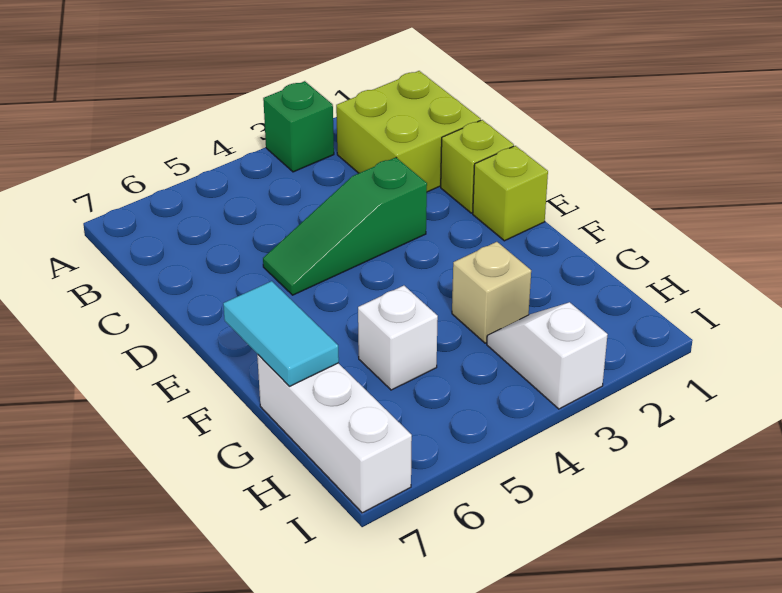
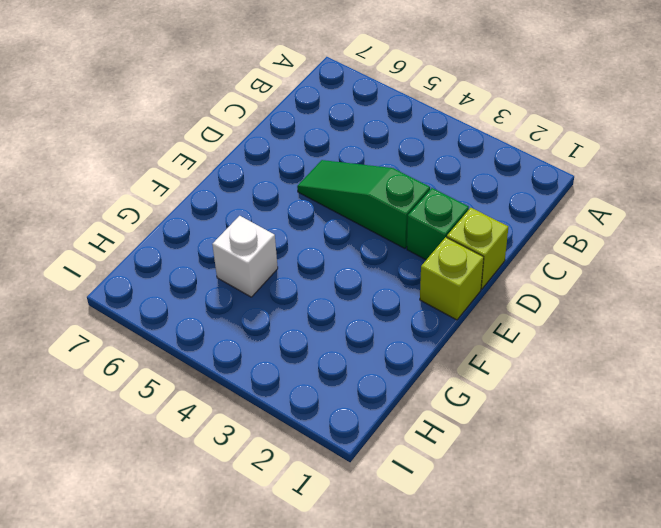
green brick D2 level 1 -> green brick A3 level 1
none -> lime brick B1:C2 level 1
none -> tan brick G3 level 1

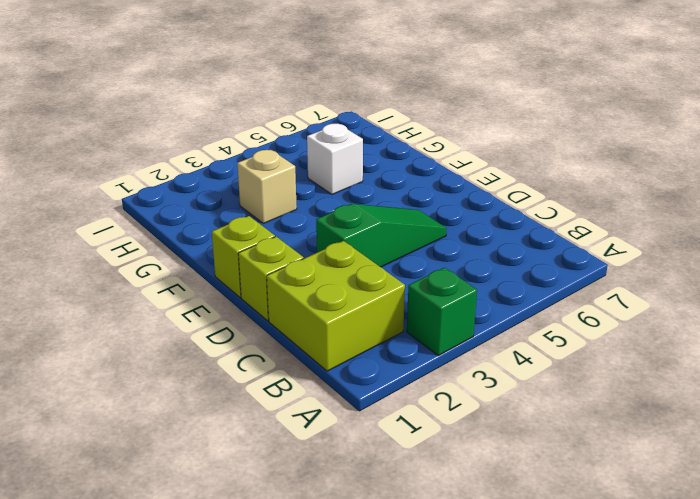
none -> white brick G7:I7 level 1
none -> white slope H3:I3 level 1 top I

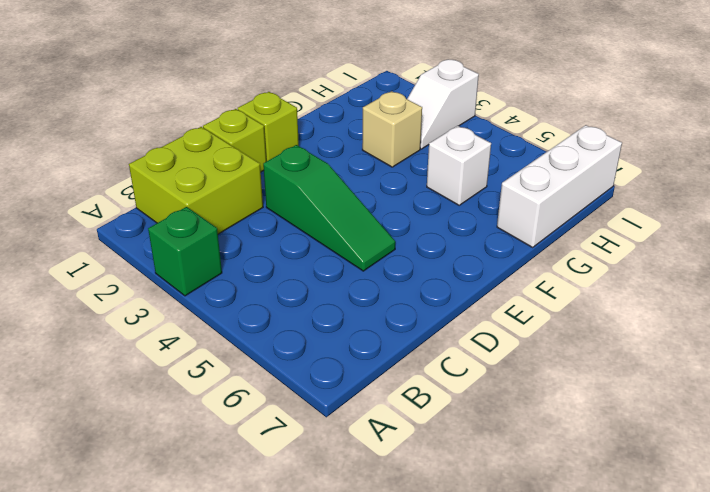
none -> cyan tile F7:G7 level 2

